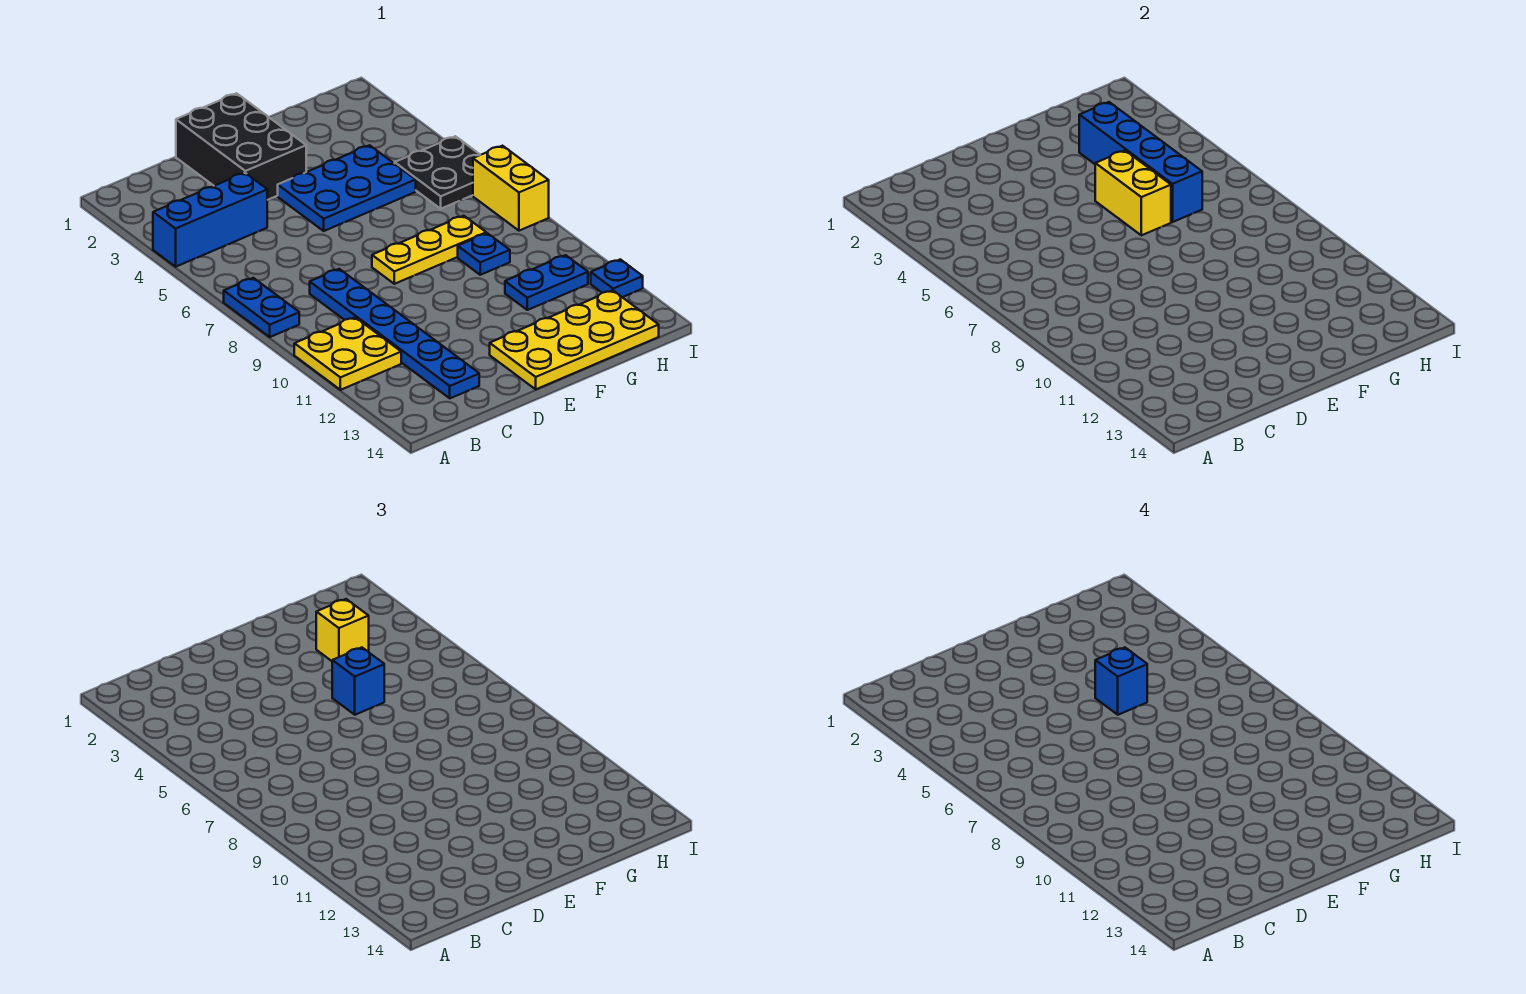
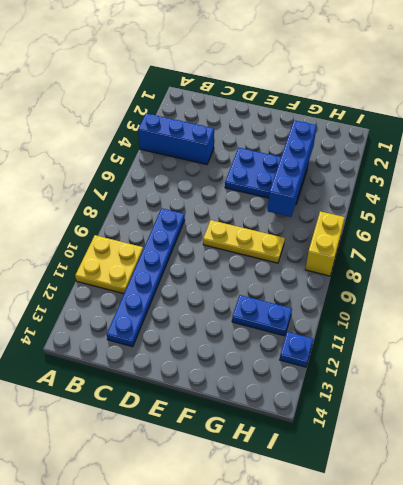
none -> blue plate A7:A8 level 1
none -> black brick D1:E3 level 1
none -> yellow plate E13:H14 level 1

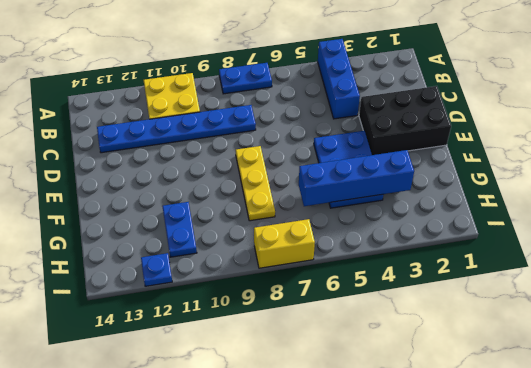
none -> yellow plate E13:H14 level 1
none -> blue plate G9 level 1
none -> black plate H5:I6 level 1

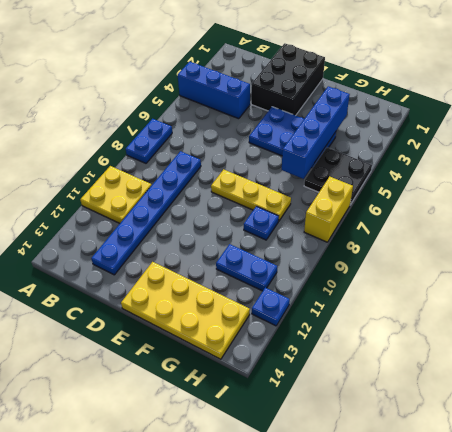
none -> yellow brick F5:F6 level 2
none -> blue brick F5 level 3
none -> yellow brick G3 level 3

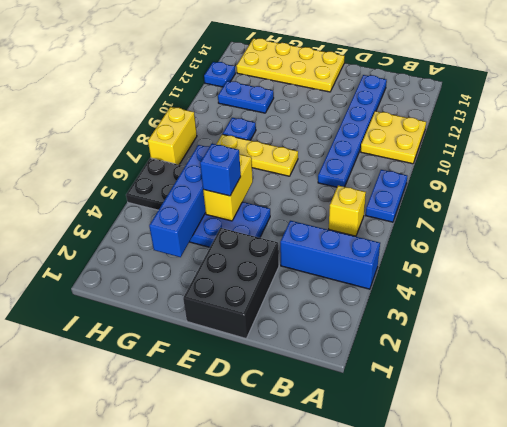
yellow brick B6 level 1 -> yellow brick G3 level 3
none -> blue brick F5 level 4

